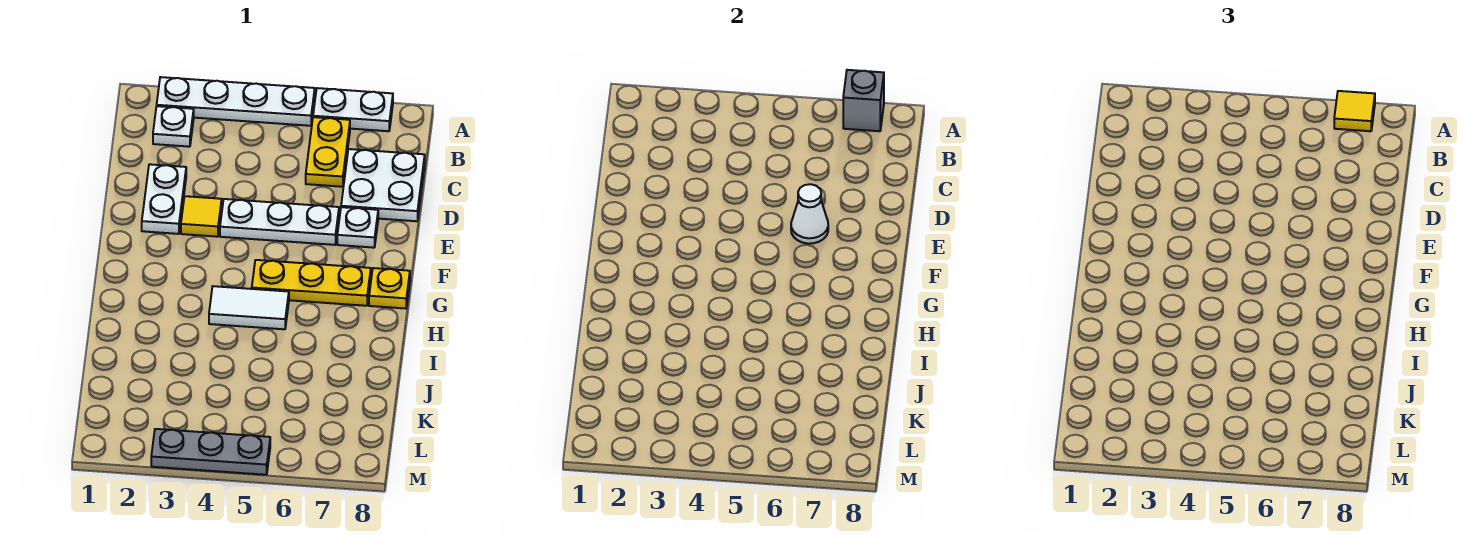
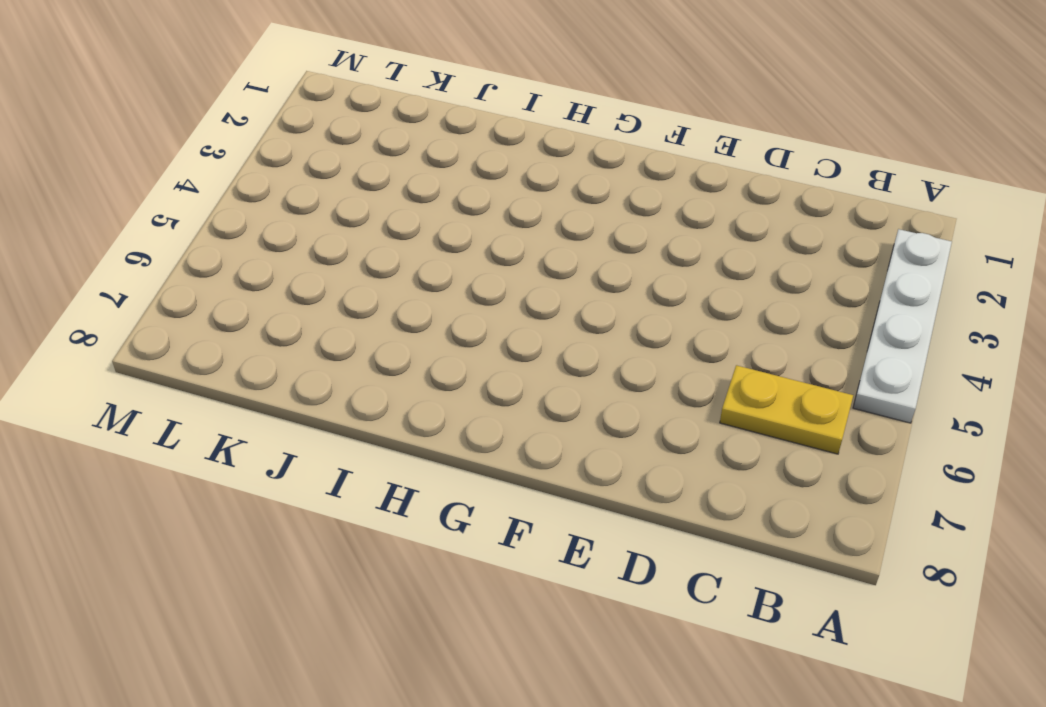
none -> white plate A6:A7 level 1
none -> white plate B2 level 1
none -> white plate C7:D8 level 1

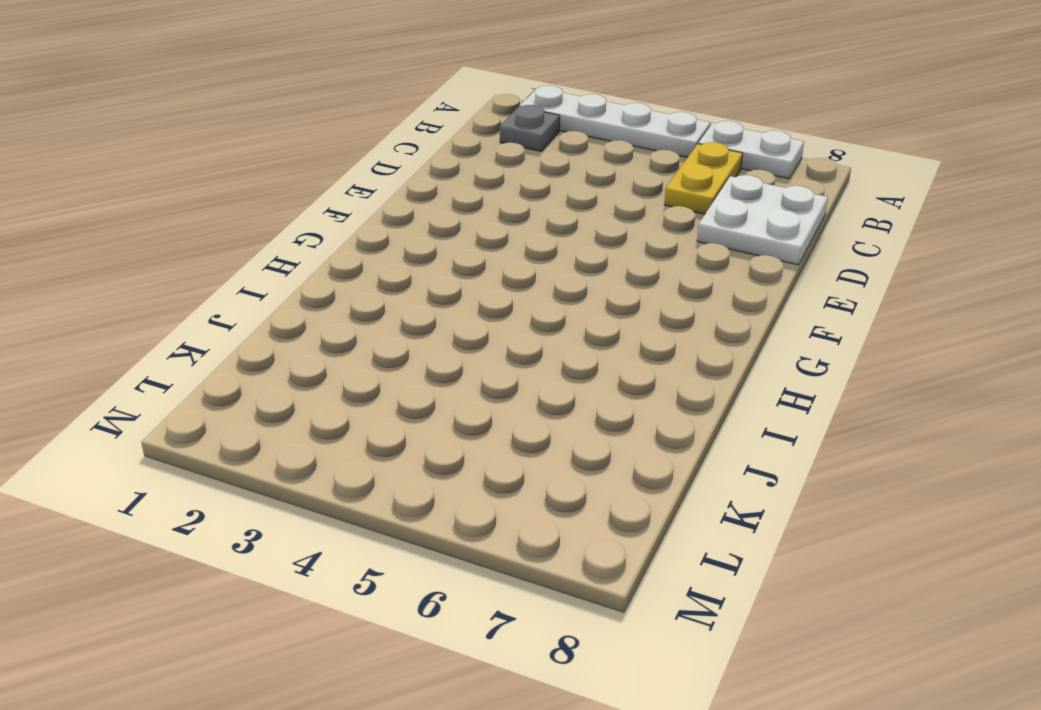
grey plate B2 level 1 -> white plate B2 level 1
none -> white plate D2:E2 level 1
none -> yellow tile E3 level 1
none -> white plate E4:E6 level 1

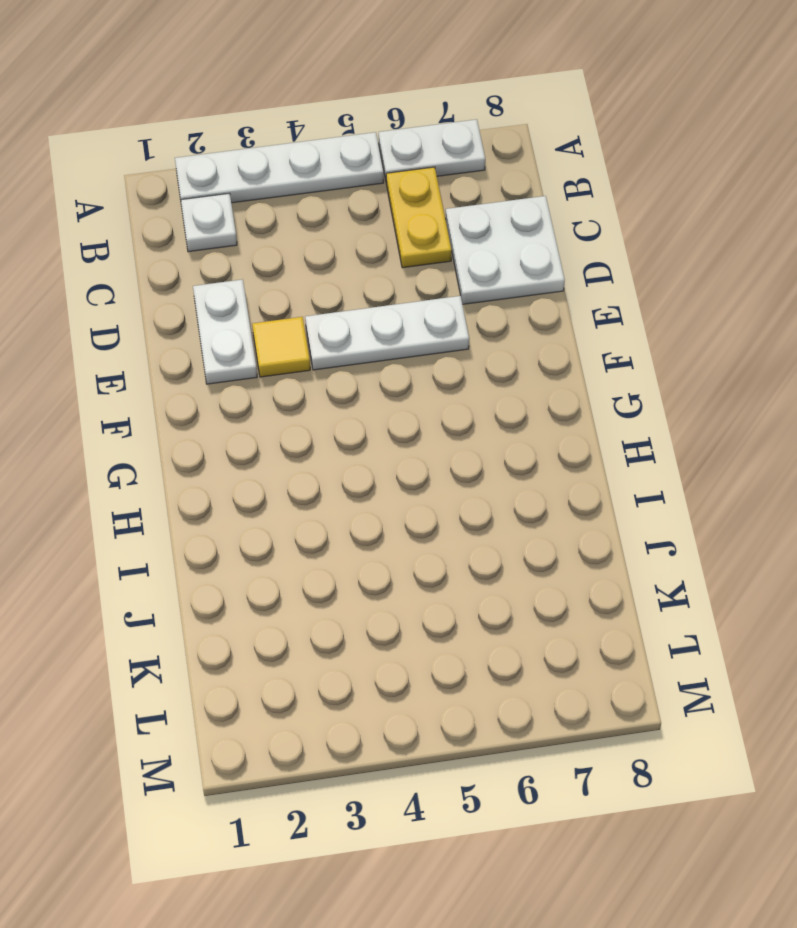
none -> white plate E7 level 1
none -> yellow plate G5:G7 level 1
none -> yellow plate G8 level 1

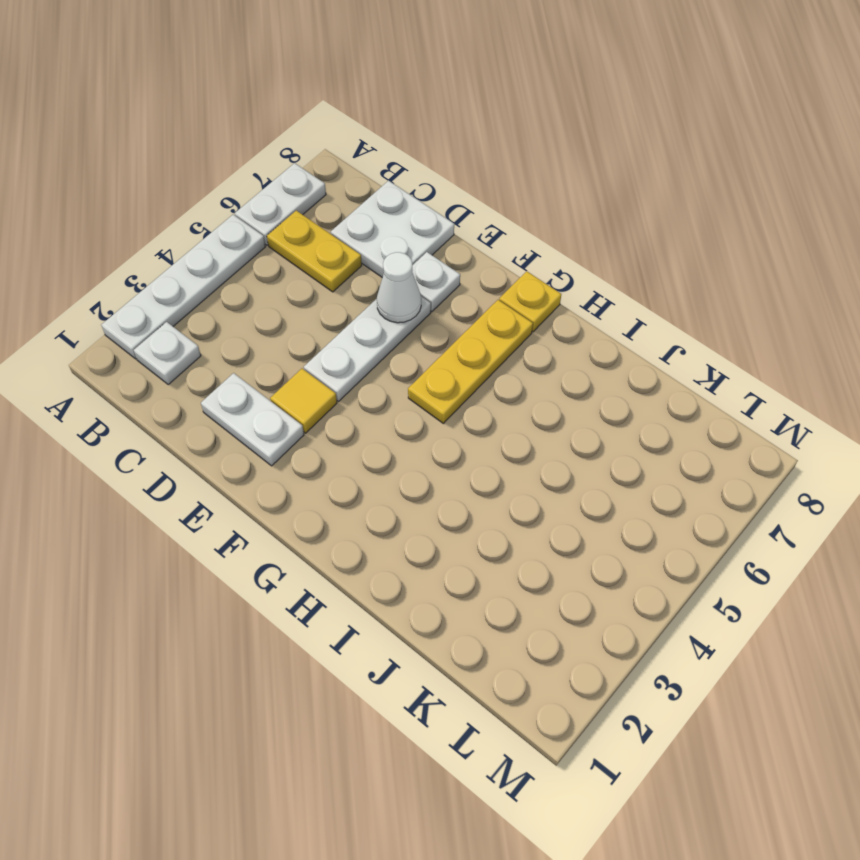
none -> white tile H4:H5 level 1
none -> grey plate M3:M5 level 1
none -> grey brick A7 level 2

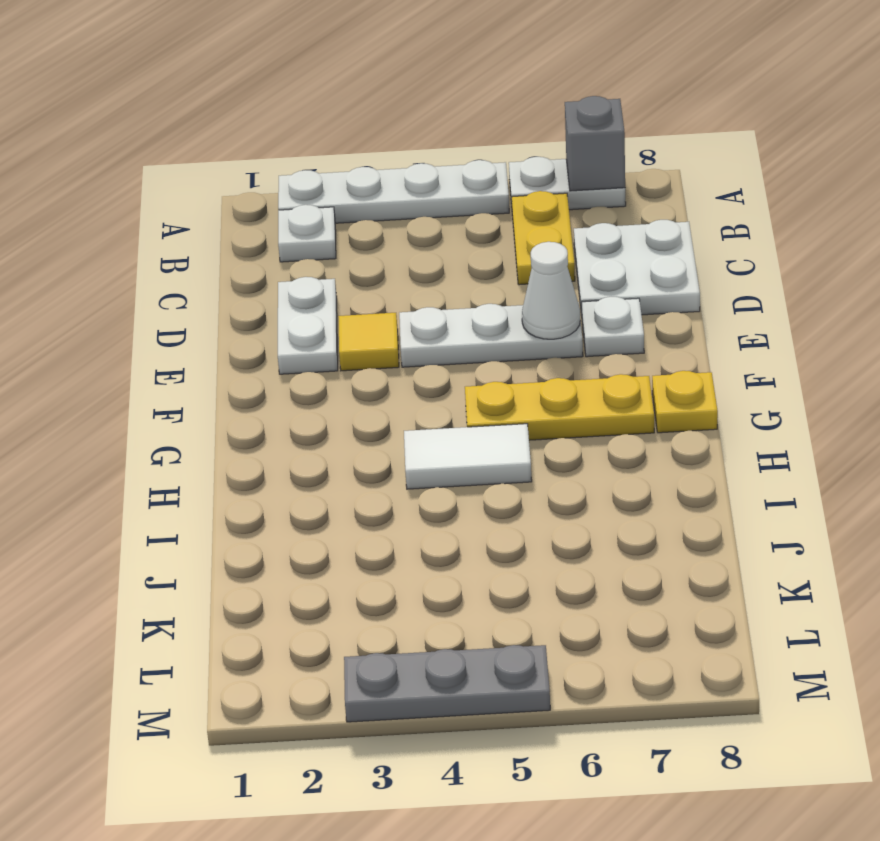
none -> yellow tile A7 level 3

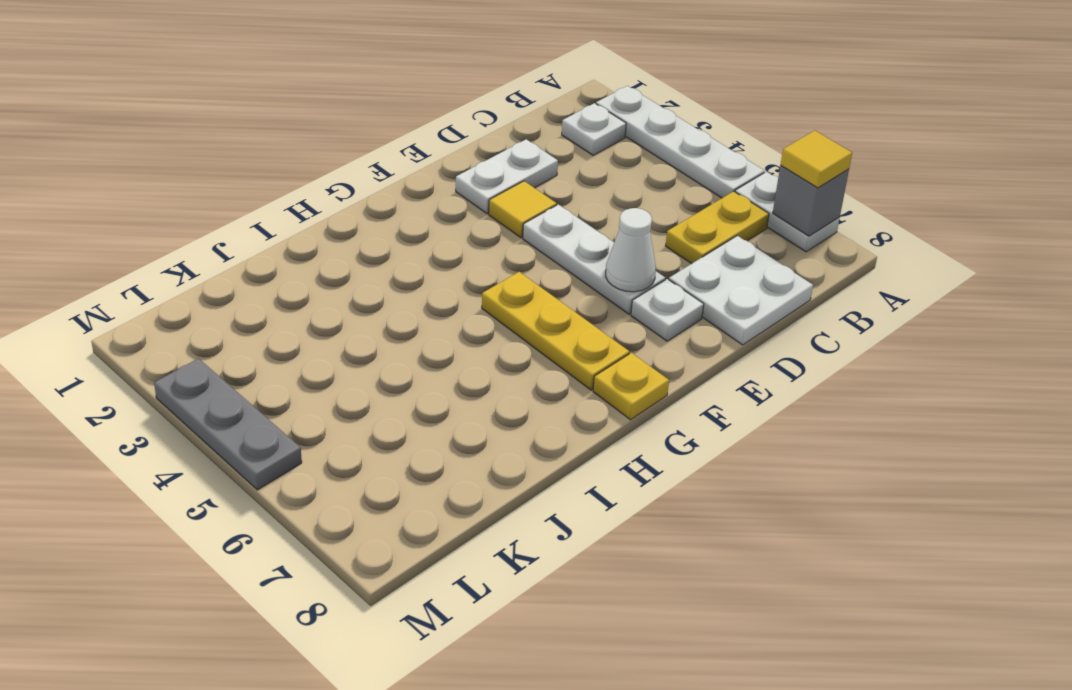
none -> white tile H4:H5 level 1

